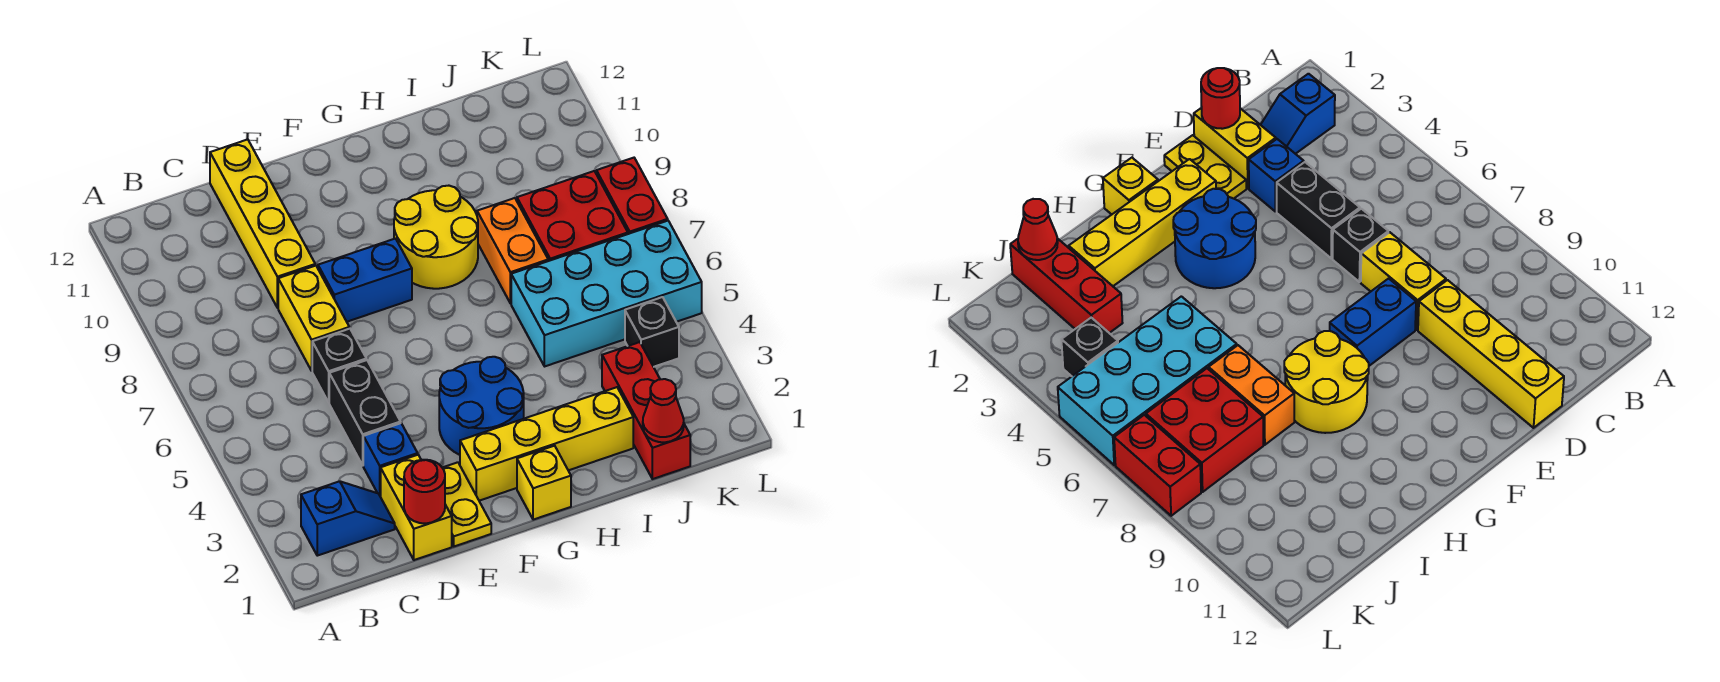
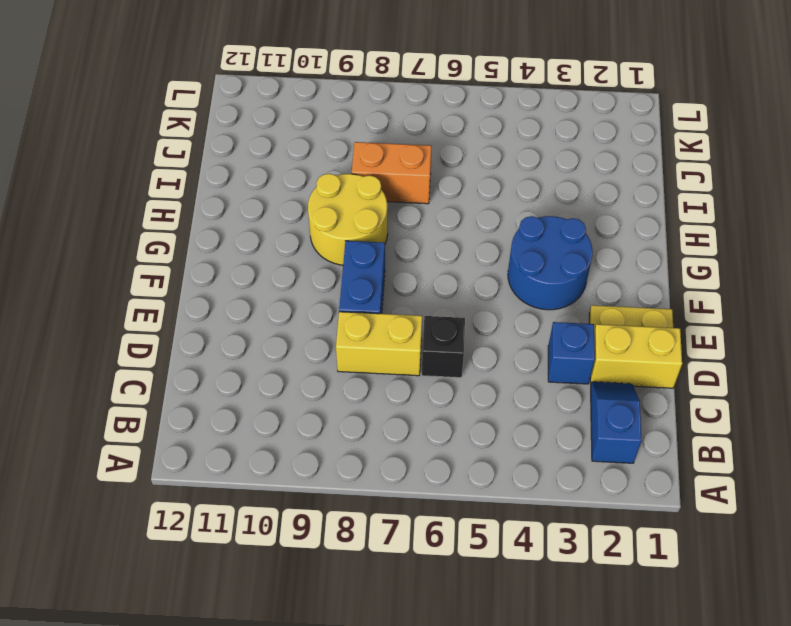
none -> black brick D4:D5 level 1
none -> yellow brick D9:D12 level 1
none -> yellow brick F2:I2 level 1

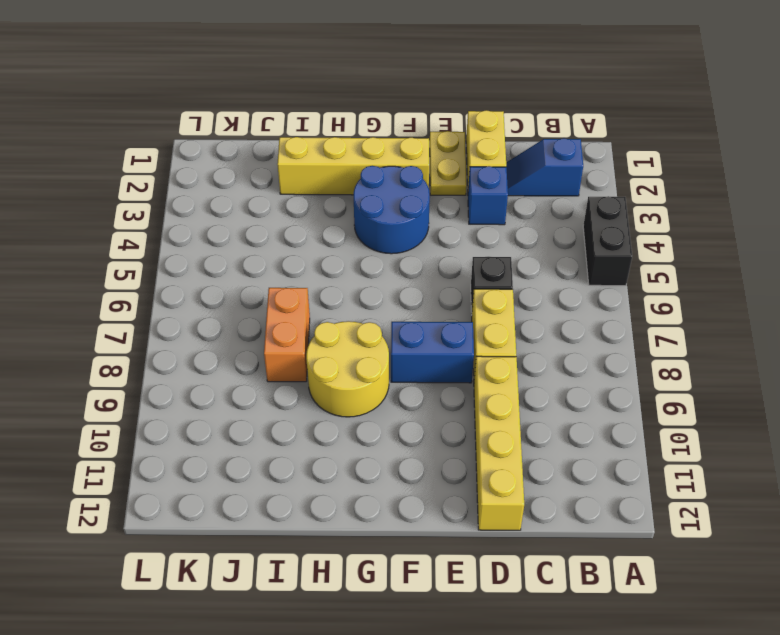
black brick A4:A5 level 1 -> black brick D4:D5 level 1
none -> yellow brick G1 level 1
none -> cyan brick I5:L6 level 1
none -> red brick J1:J3 level 1

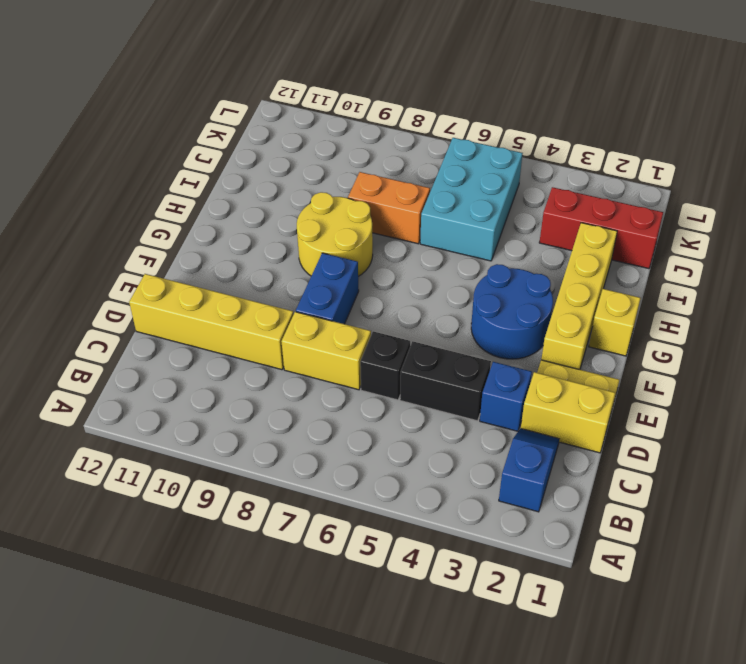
cyan brick I5:K6 level 1 -> cyan brick I5:L6 level 1
none -> red brick J7:K8 level 1
none -> black brick K4 level 1
none -> red brick L7:L8 level 1

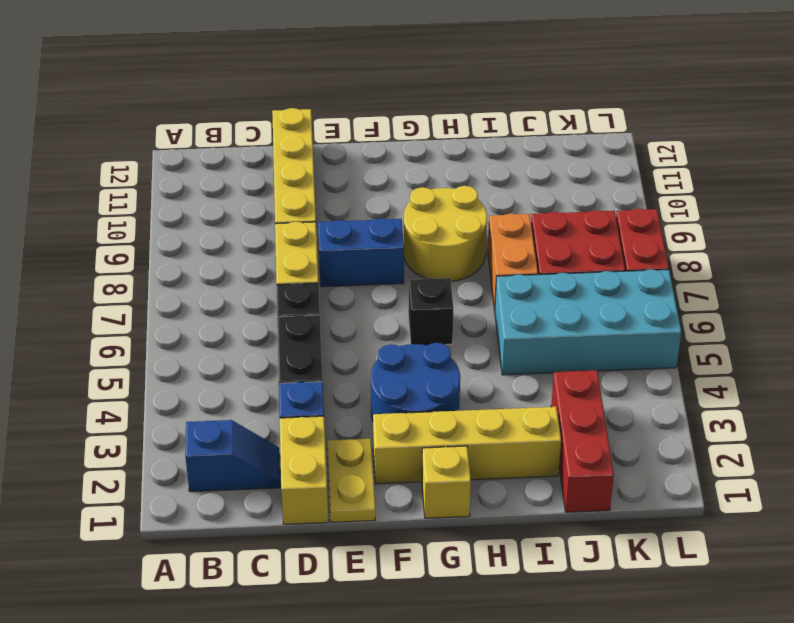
black brick G6 level 1 -> black brick K4 level 1
none -> red round brick D1 level 2
none -> red cone J1 level 2

